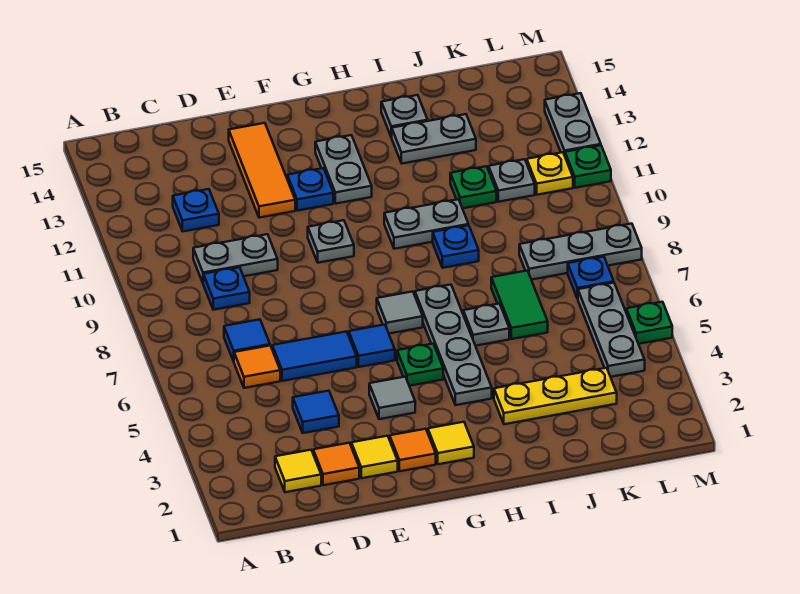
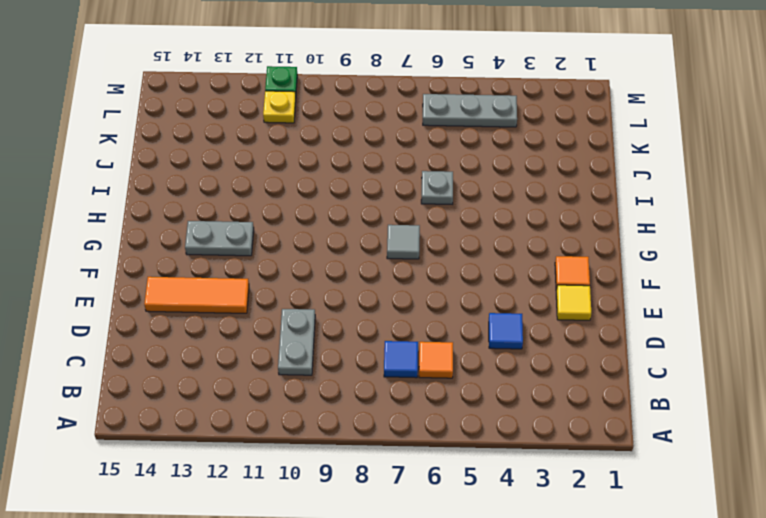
none -> yellow tile C2 level 1
none -> blue plate C9 level 1
none -> blue plate C12 level 1
none -> orange tile D2 level 1

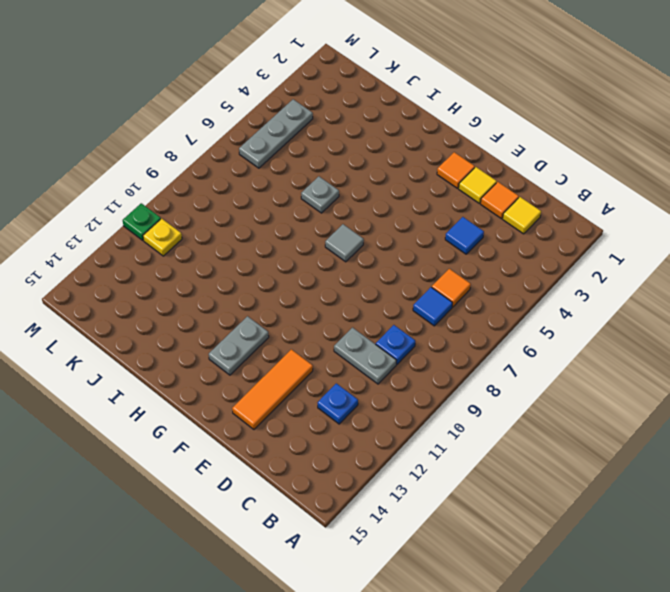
none -> blue tile D6:E6 level 1
none -> grey tile F4 level 1
none -> blue tile F6 level 1
none -> grey plate F10 level 1

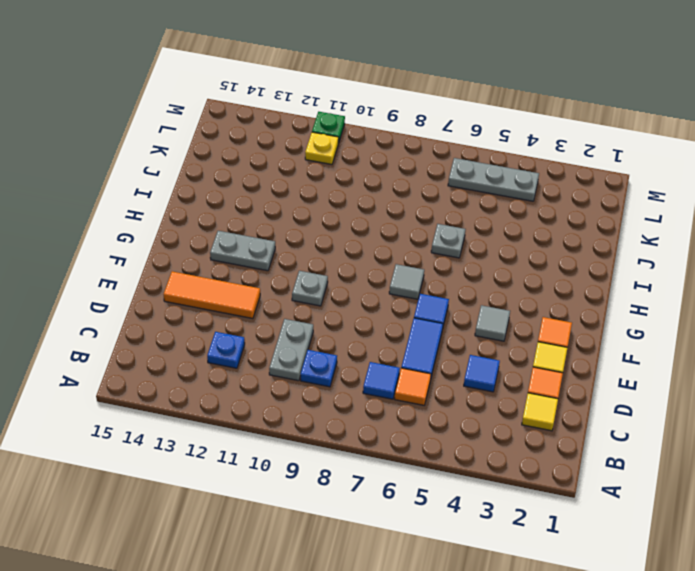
none -> blue plate F12 level 1
none -> yellow tile G2 level 1
none -> green plate G5 level 1
none -> grey plate H4:H7 level 1

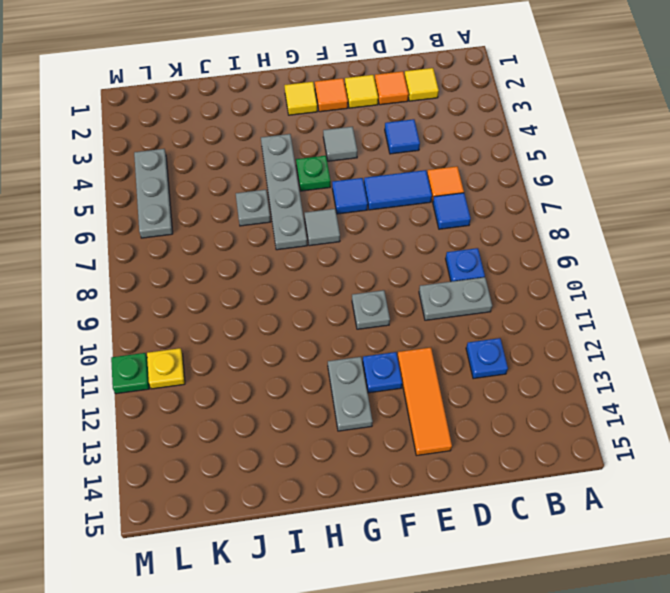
none -> grey plate H10:I10 level 1
none -> yellow plate I3:K3 level 1
none -> blue plate I9 level 1
none -> grey plate I13:J13 level 1

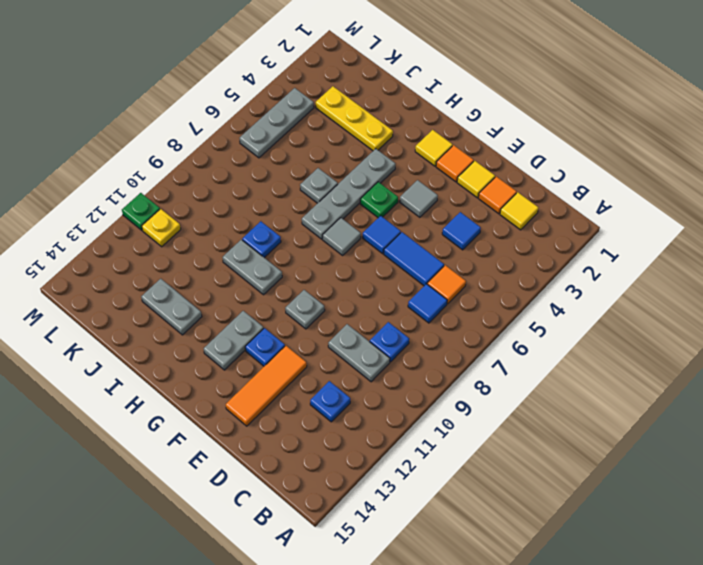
none -> grey plate I14 level 1
none -> green tile J6:J7 level 1
none -> green plate J11 level 1
none -> grey plate K8:M8 level 1

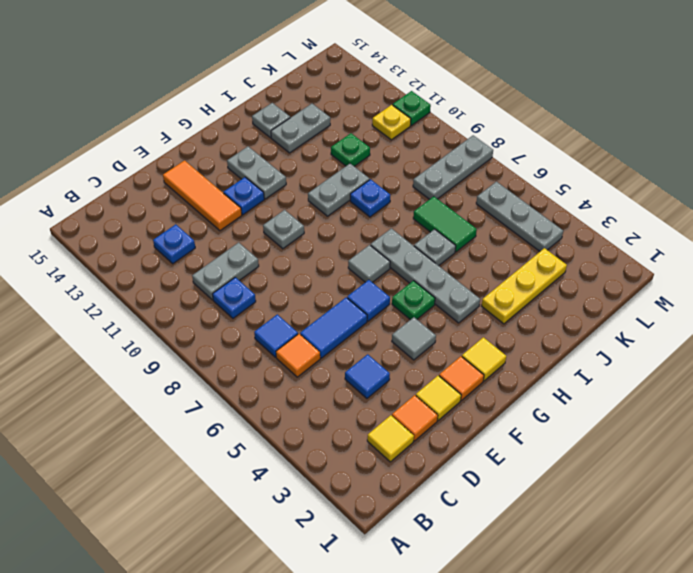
none -> grey plate K11 level 1
none -> blue plate L7 level 1
none -> green plate M5 level 1
none -> grey plate M12:M13 level 1

